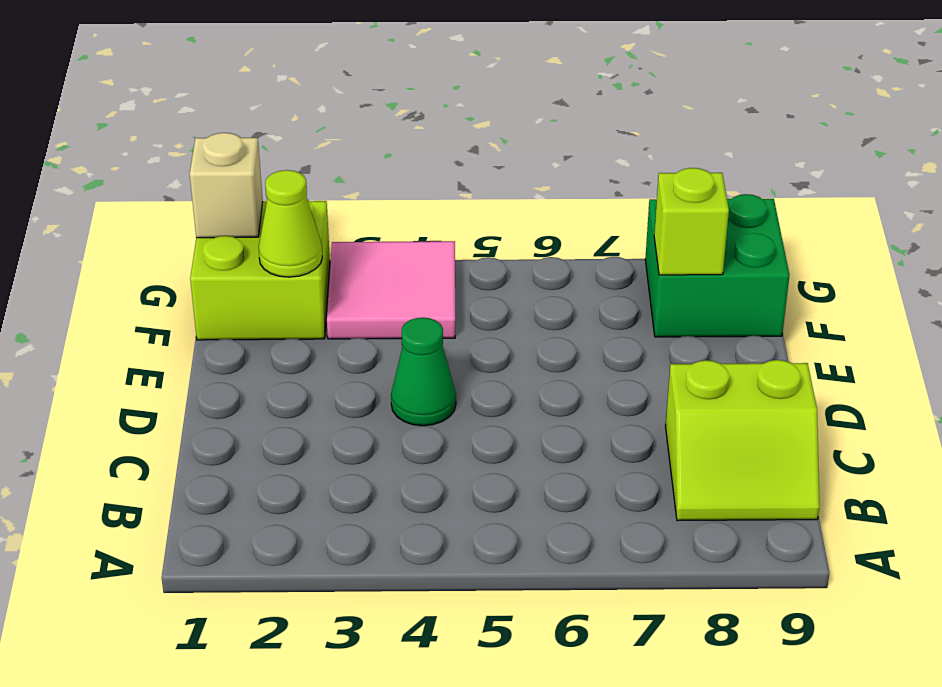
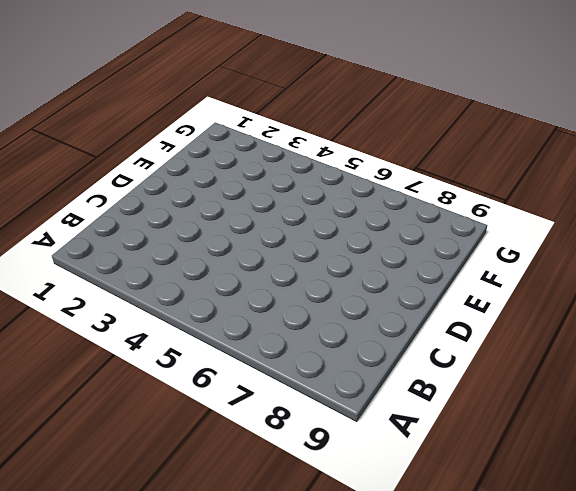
none -> lime slope B8:C9 level 1 top C
none -> green cone D4 level 1

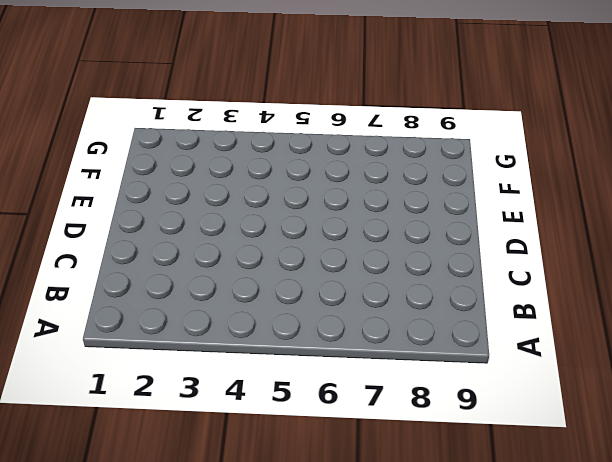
none -> lime slope B8:C9 level 1 top C
none -> green cone D4 level 1

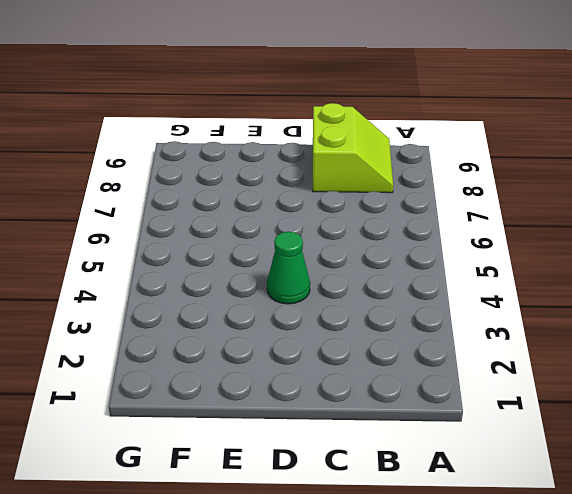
none -> lime brick F1:G2 level 1
none -> pink tile F3:G4 level 1

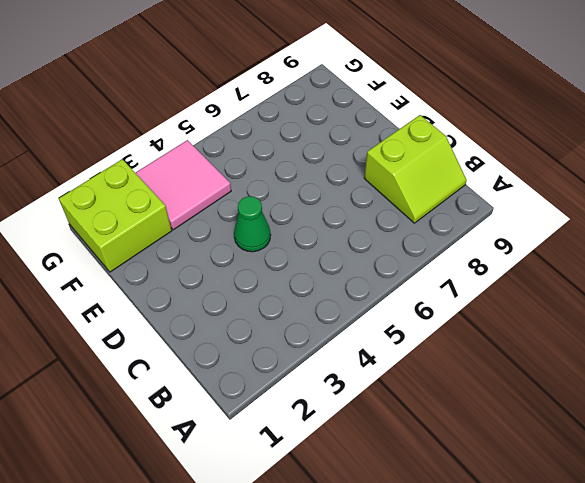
none -> green brick F8:G9 level 1
none -> lime cone F2 level 2

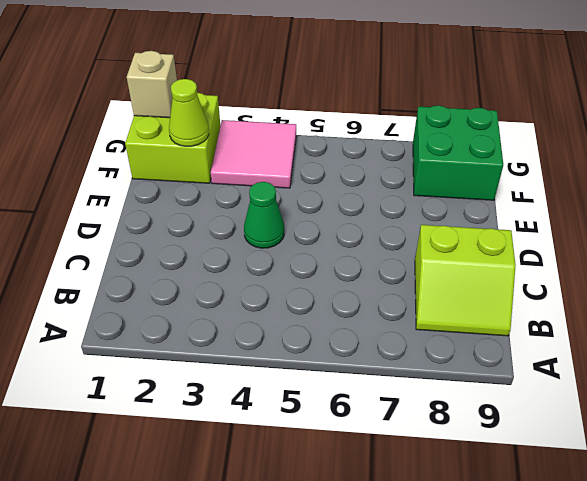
none -> lime brick F8 level 2

